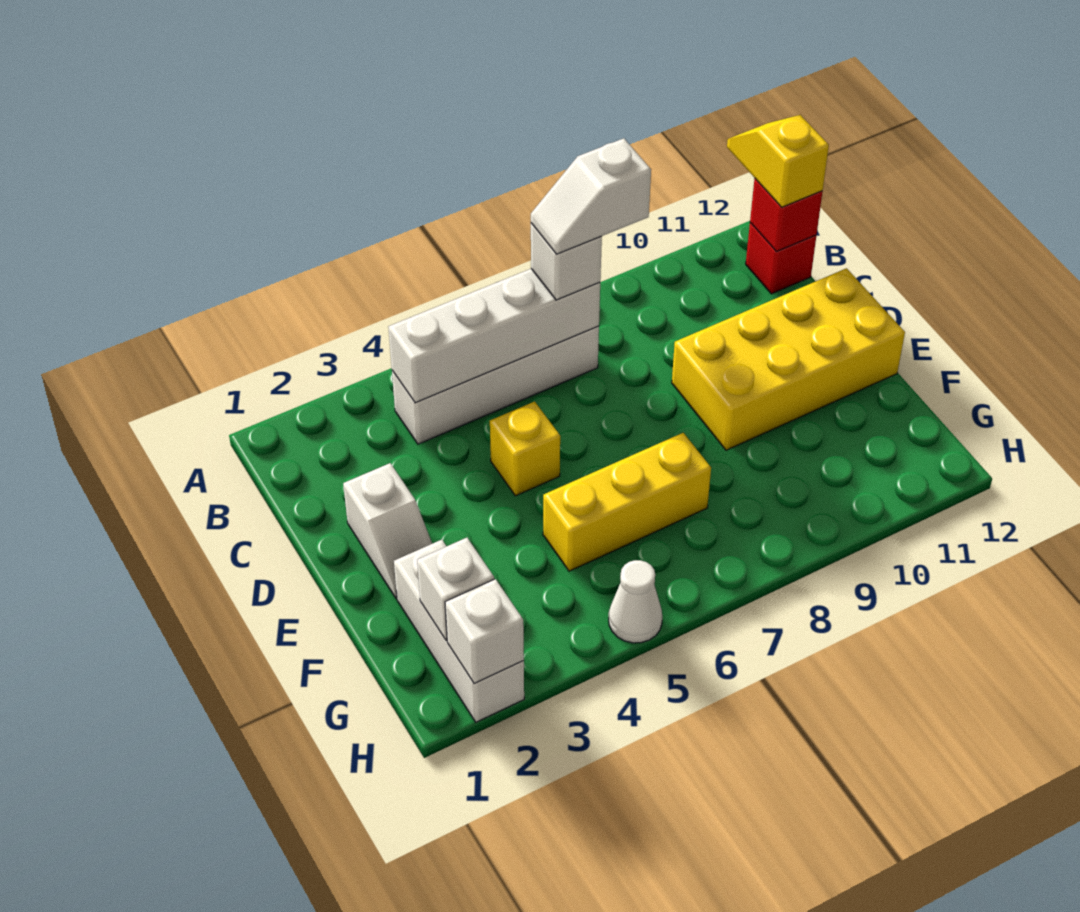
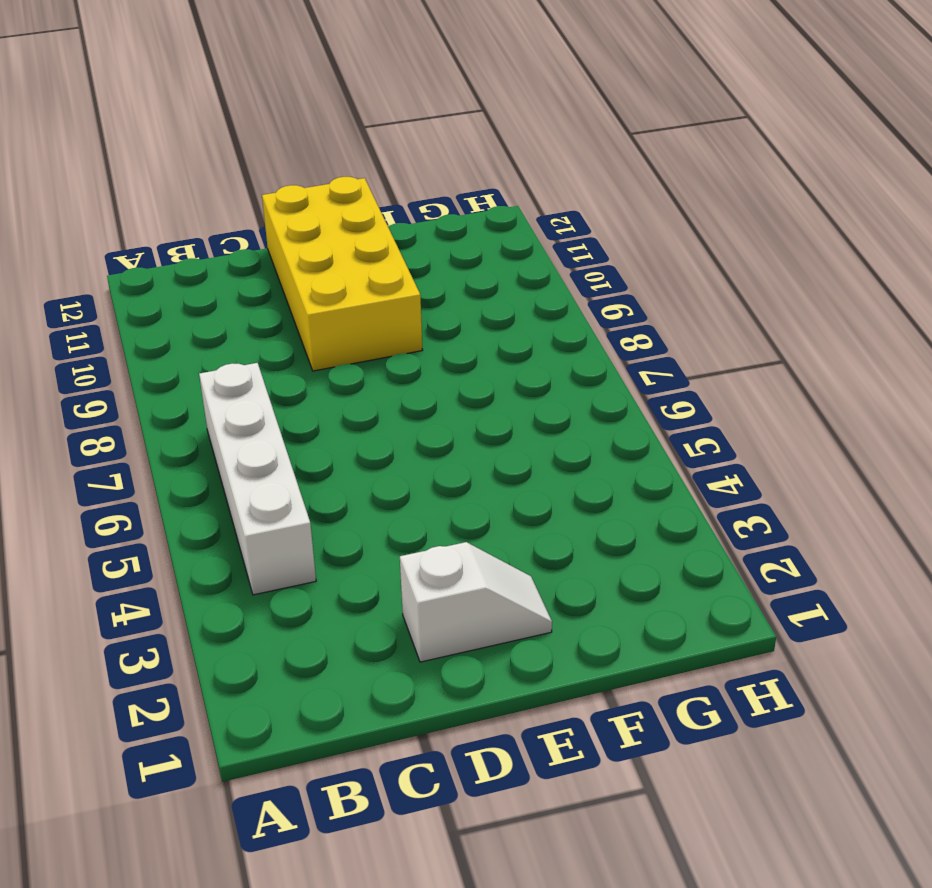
none -> red brick B12 level 1
none -> yellow brick D5 level 1
none -> white brick F2:H2 level 1

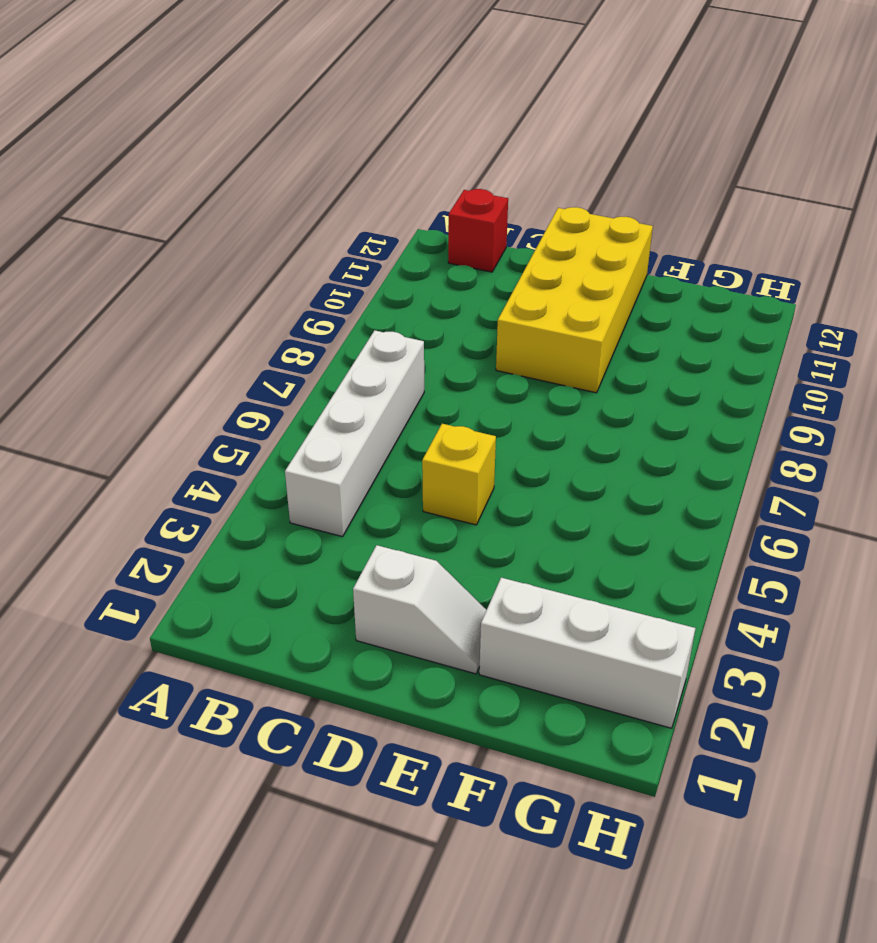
none -> yellow brick F5:F7 level 1
none -> white cone H5 level 1
none -> white brick B4:B7 level 2

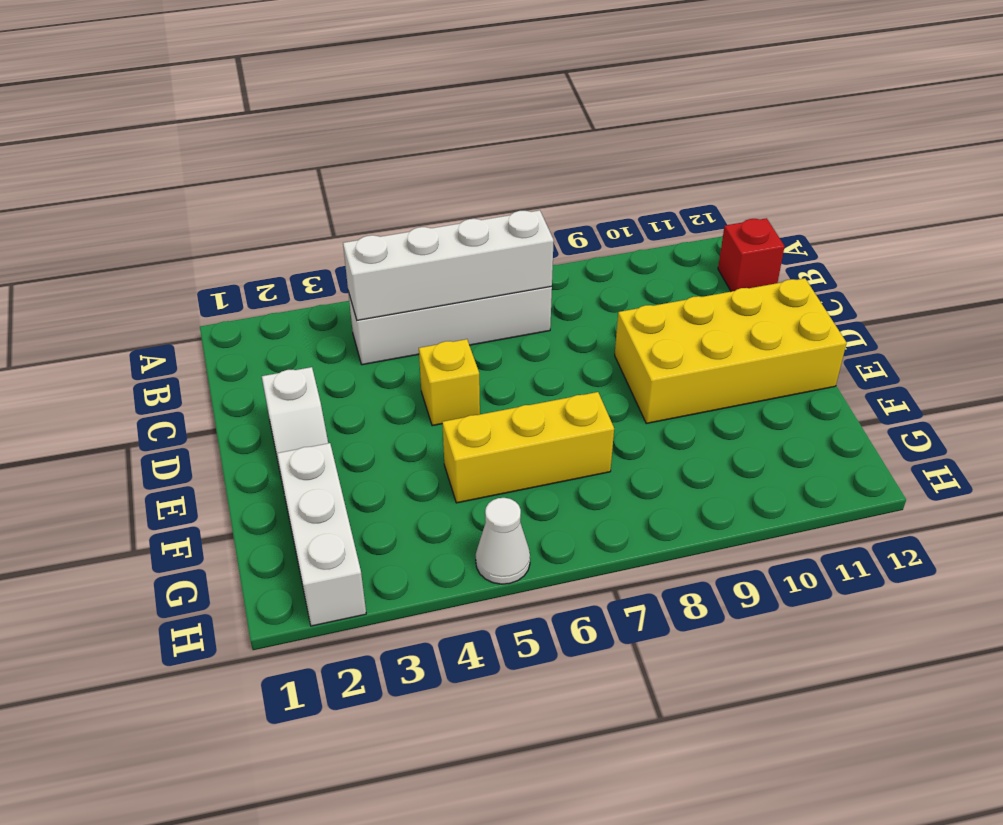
none -> red brick B12 level 2
none -> white brick G2 level 2
none -> white brick H2 level 2

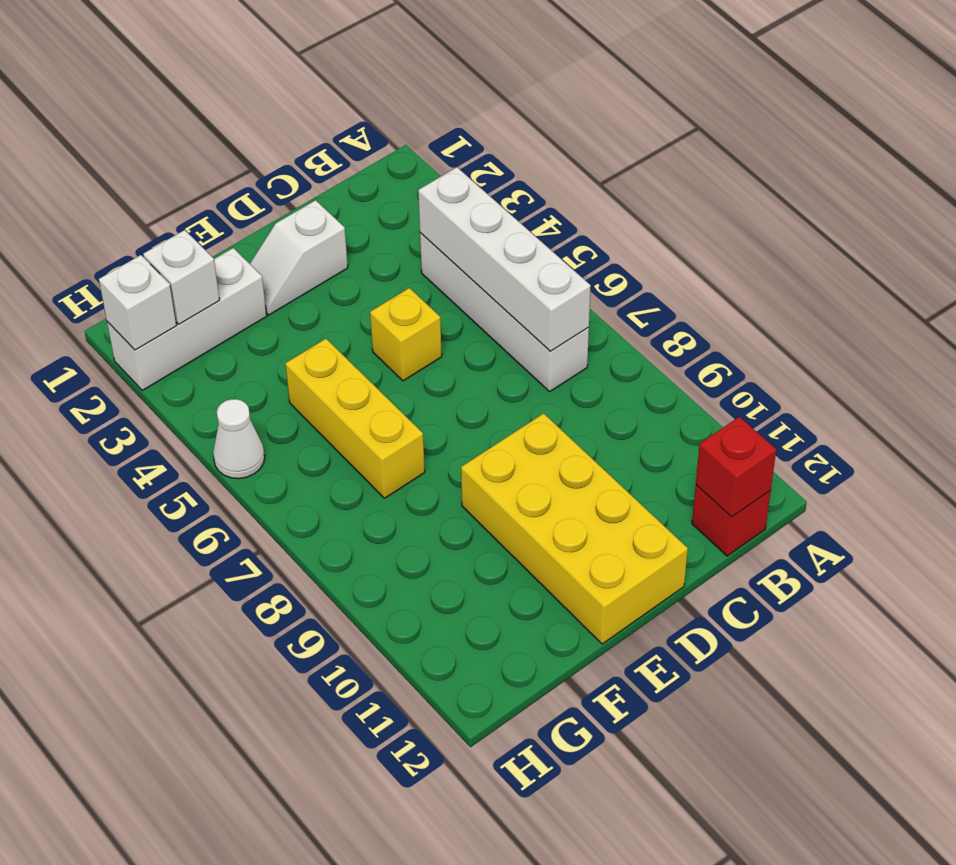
none -> yellow slope A12:B12 level 3 top B
none -> white brick B7 level 3
none -> white slope B7:B8 level 4 top 8

